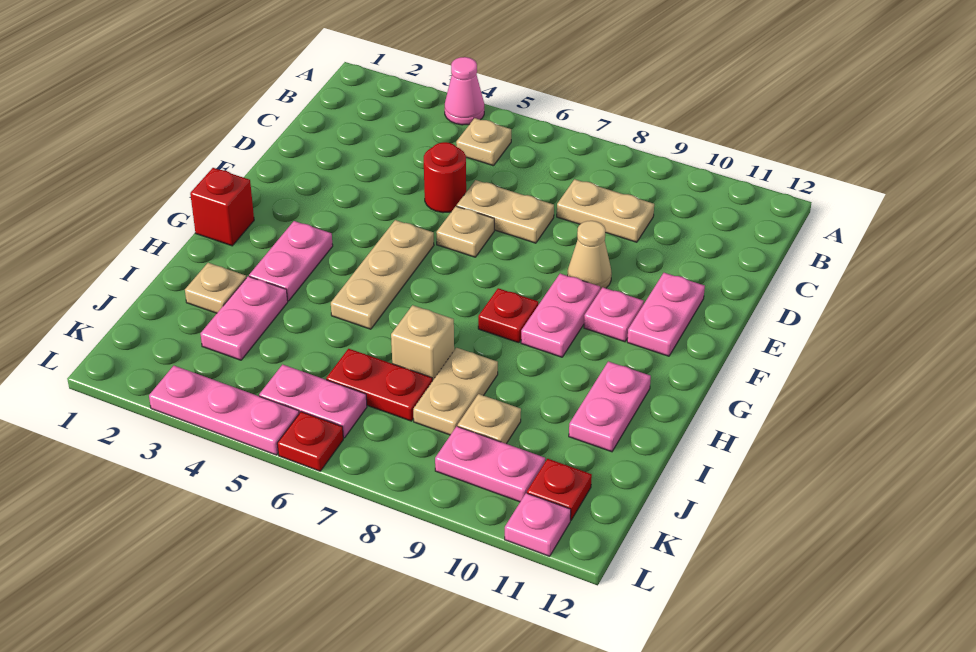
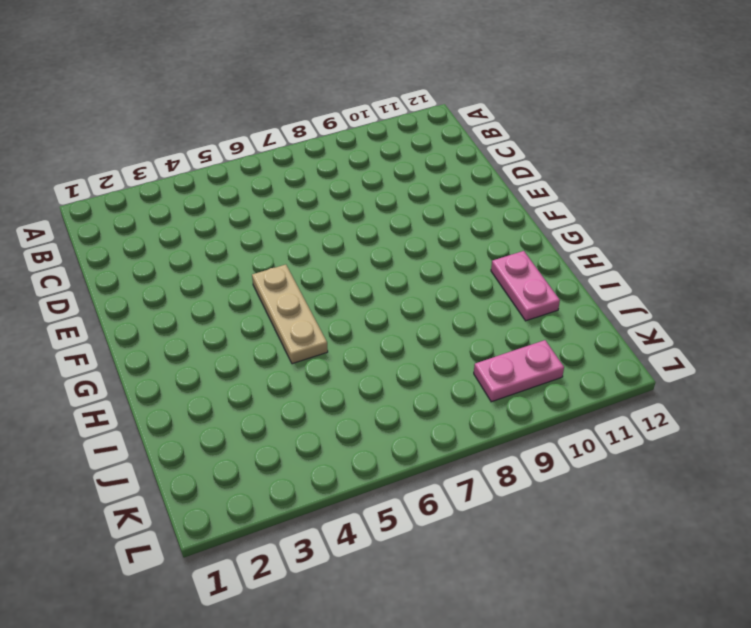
none -> pink cone A4 level 1
none -> tan plate B5 level 1
none -> tan plate C8:C9 level 1

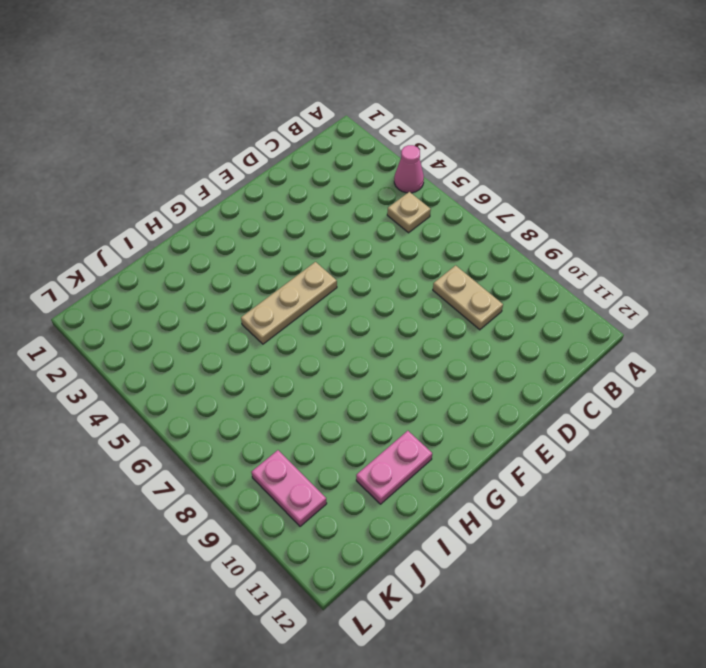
none -> red round brick D5 level 1
none -> tan plate D6:D7 level 1
none -> tan plate E6 level 1

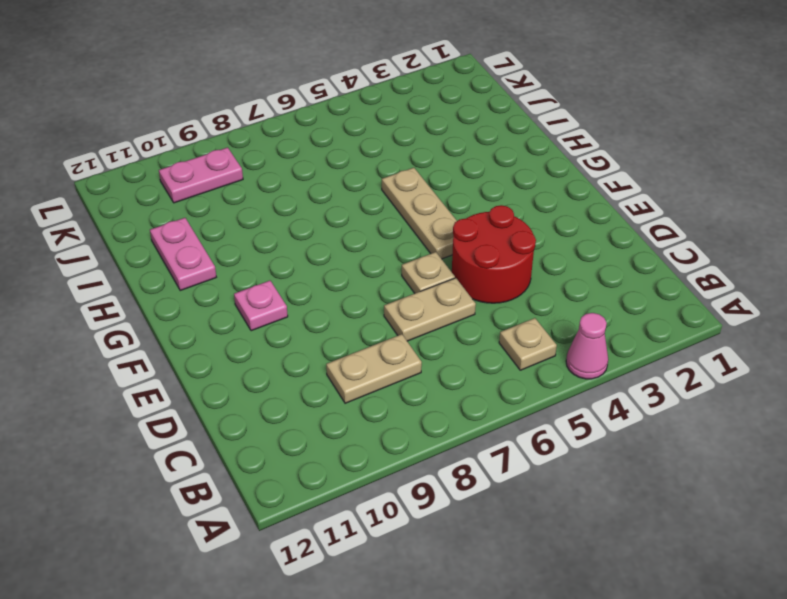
red round brick D4:E5 level 1 -> red round brick D5 level 1
none -> tan cone E9 level 1
none -> pink plate E11:F11 level 1
none -> pink plate F9:G9 level 1

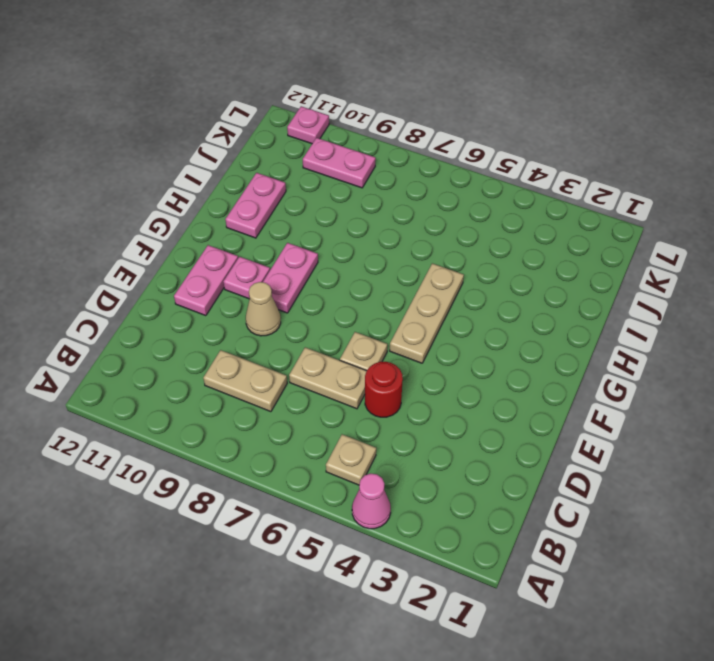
none -> red brick G1 level 1
none -> pink plate G3:H3 level 1
none -> red plate G8 level 1

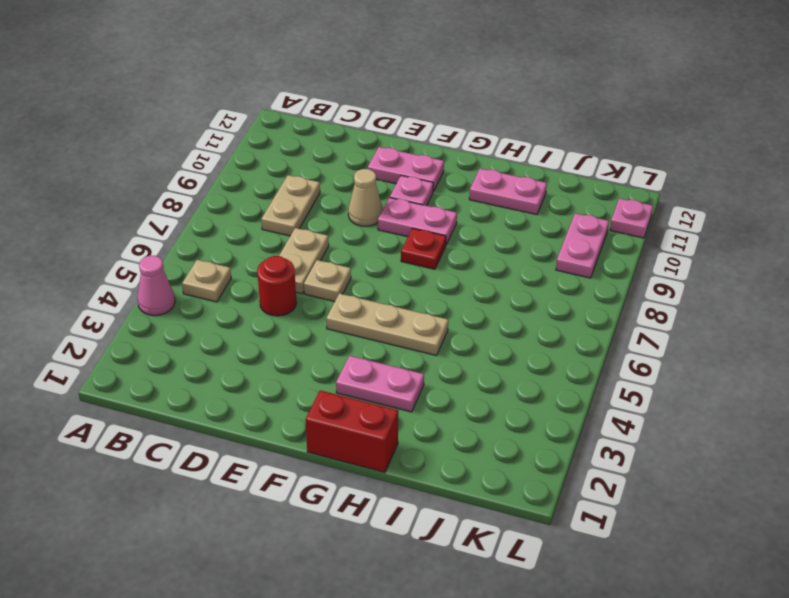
red brick G1:H1 level 1 -> red brick G1 level 1
none -> tan plate I2 level 1
none -> pink plate I3:J3 level 1
none -> tan brick I7 level 1

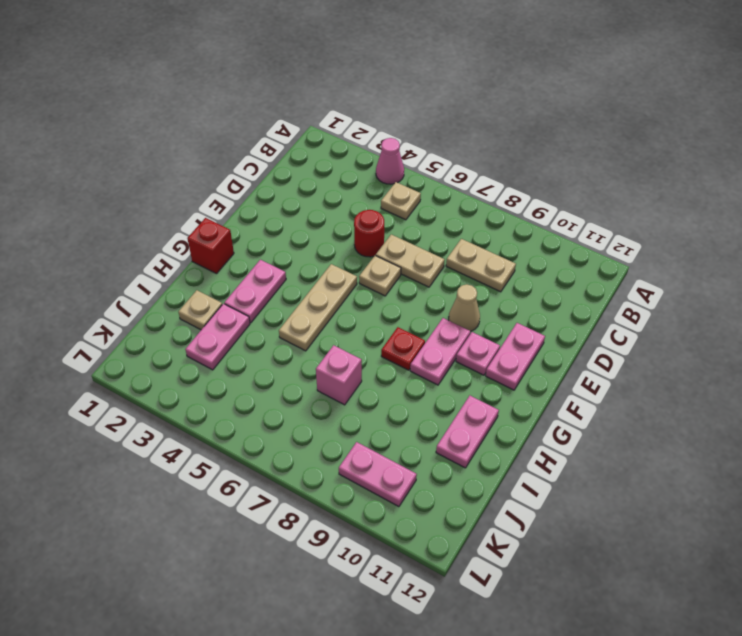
pink brick I7 level 1 -> tan brick I7 level 1
none -> tan plate I8:J8 level 1
none -> red plate J6:J7 level 1
none -> tan plate J9 level 1

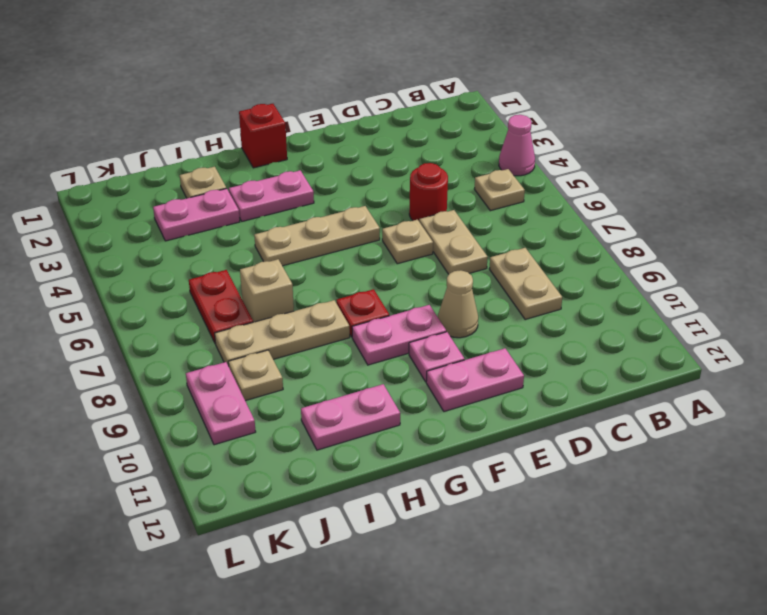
tan plate H8:J8 level 1 -> tan plate I8:J8 level 1
none -> pink plate K5:K6 level 1
none -> red plate K11 level 1
none -> pink plate L3:L5 level 1

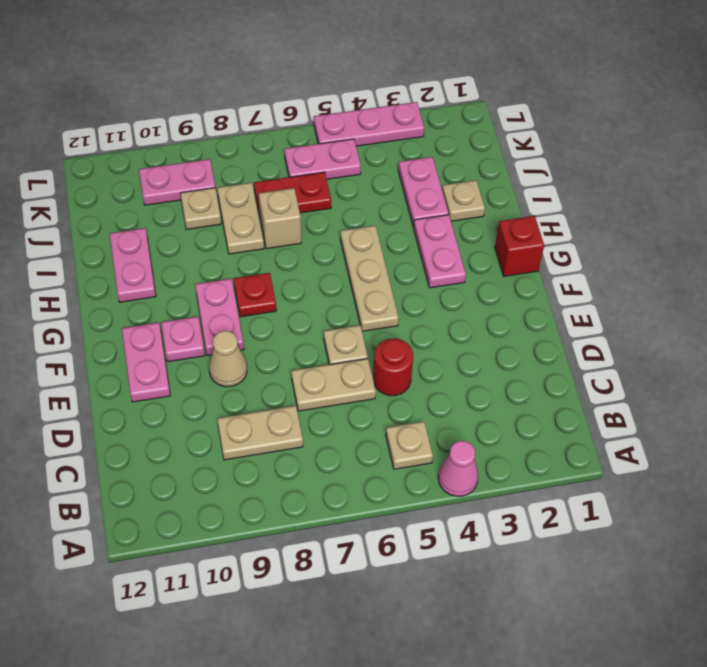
none -> red plate K11 level 1
none -> red plate L6 level 1
none -> pink plate L11 level 1

